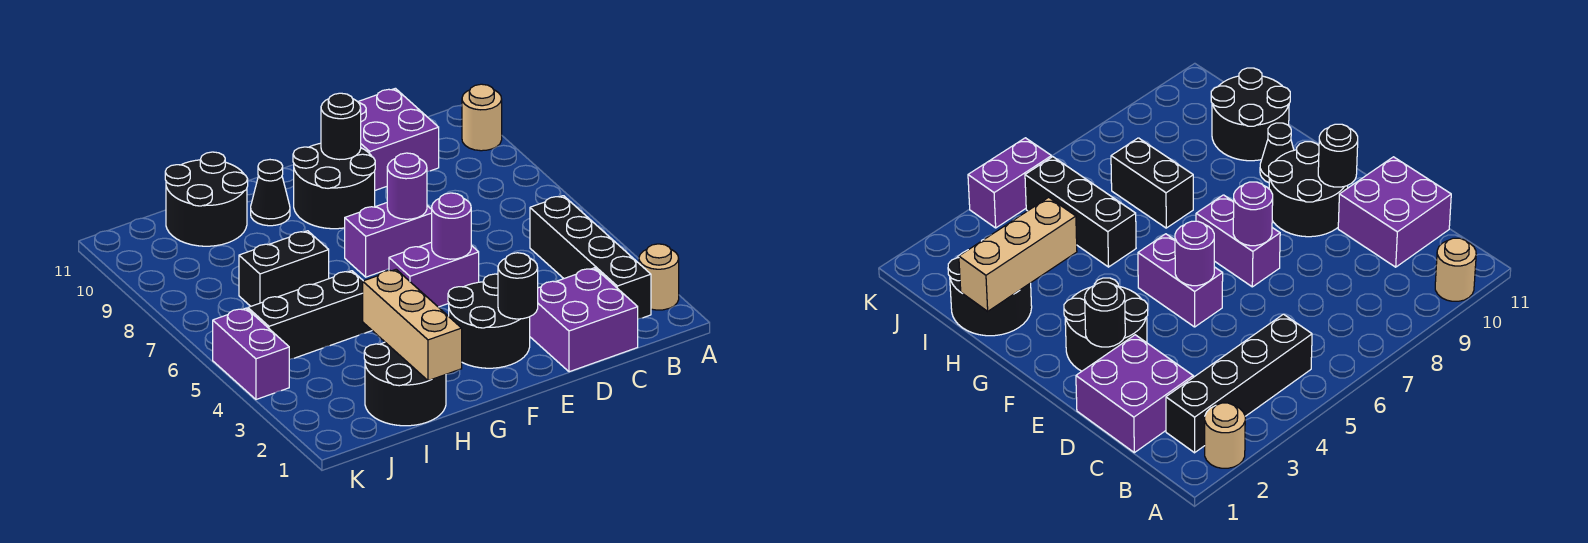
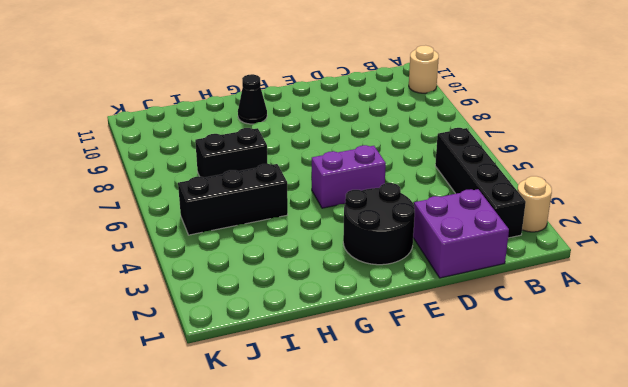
none -> purple brick C10:D11 level 1
none -> purple brick E7:F7 level 1
none -> black round brick E9:F10 level 1

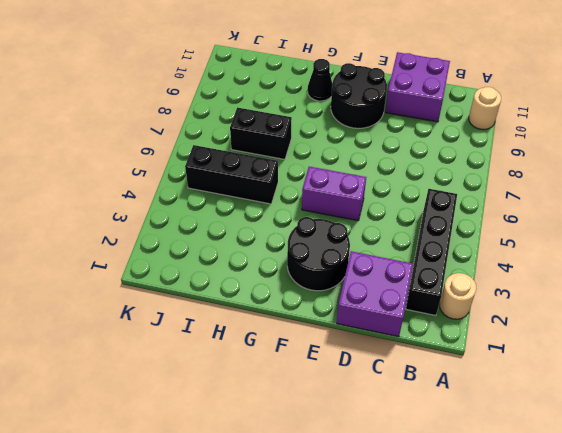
none -> purple brick E7:F7 level 1
none -> black round brick H1:I2 level 1
none -> black round brick H10:I11 level 1

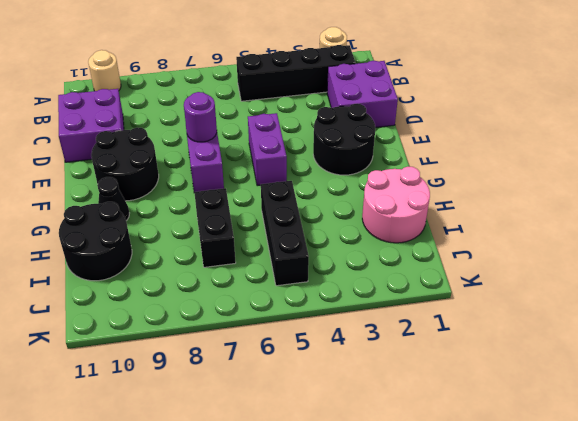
pink round brick H1:I2 level 1 -> black round brick H1:I2 level 1
none -> purple brick K4:K5 level 1
none -> black round brick E2 level 2
none -> purple round brick E5 level 2

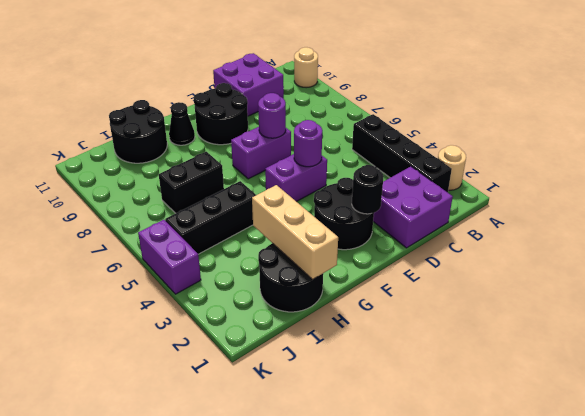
none -> black round brick E10 level 2

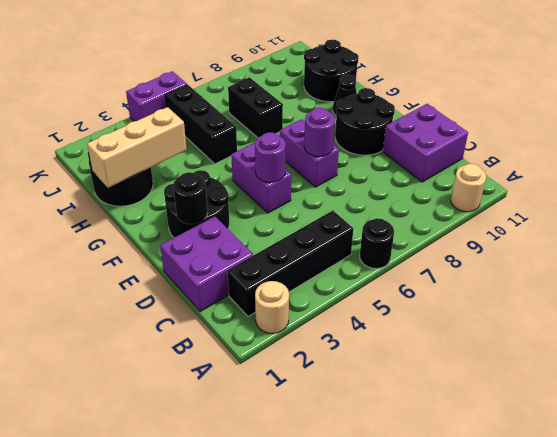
black round brick A6 level 1 -> black round brick E10 level 2

